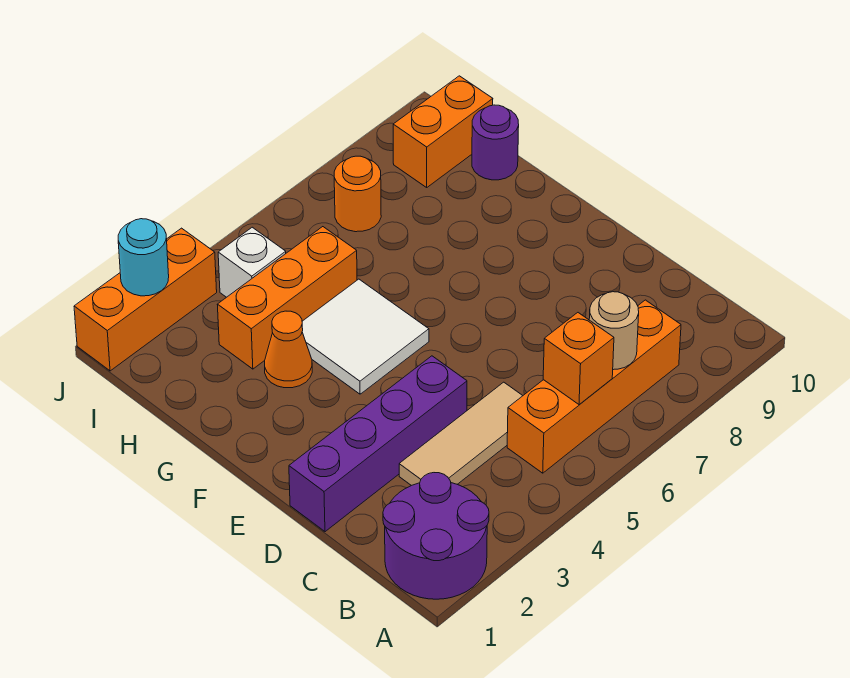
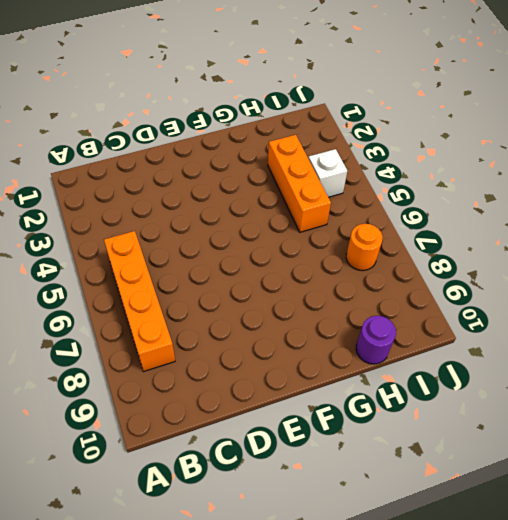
none -> purple round brick A1:B2 level 1
none -> tan tile C3:C5 level 1
none -> purple brick D1:D4 level 1

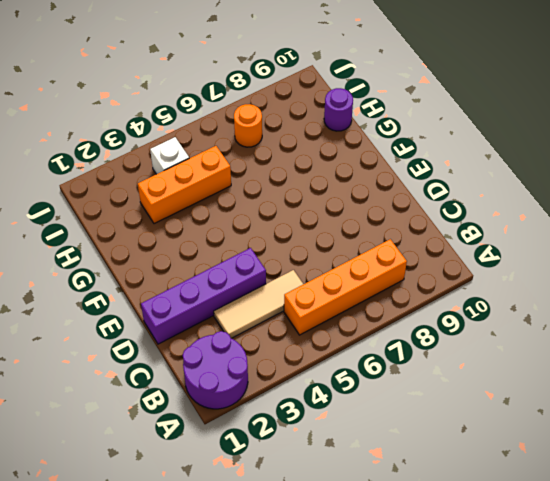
none -> white tile F4:G5 level 1
none -> orange cone G3 level 1
none -> orange brick I9:I10 level 1

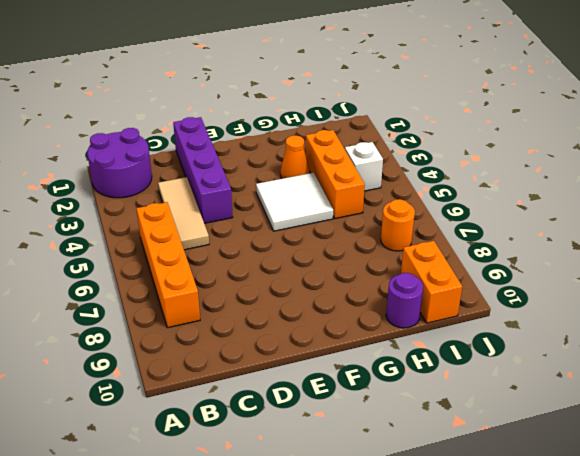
none -> orange brick J1:J3 level 1
none -> orange brick B6 level 2
none -> tan round brick B7 level 2

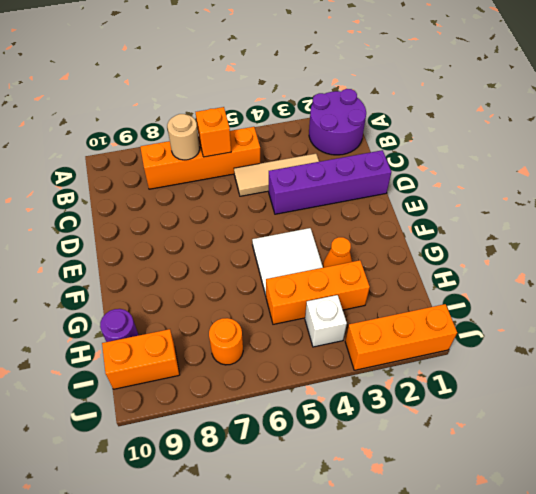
none -> cyan round brick J2 level 2

